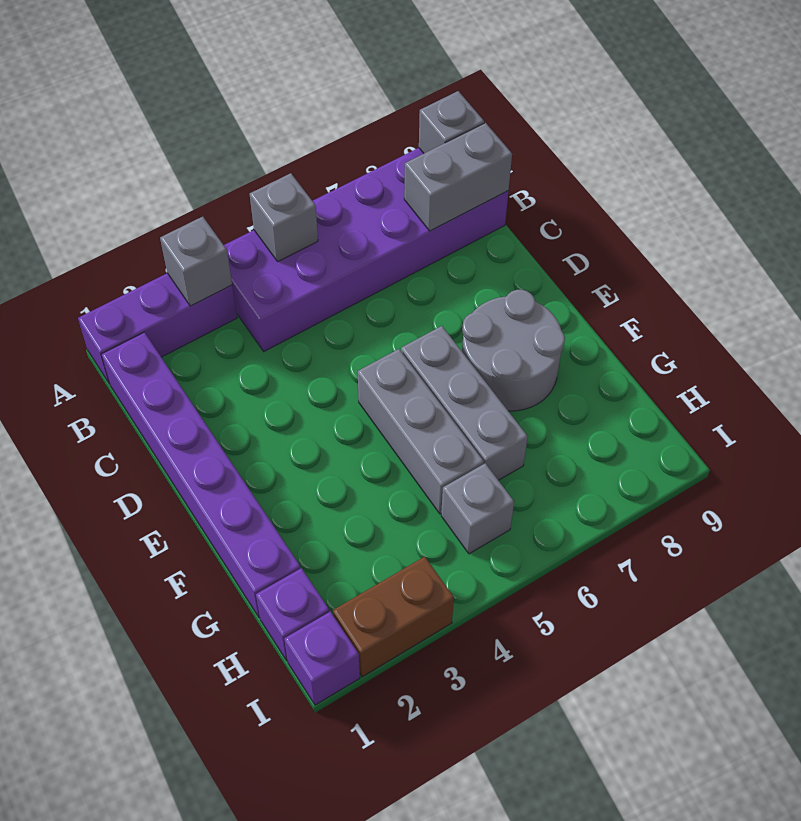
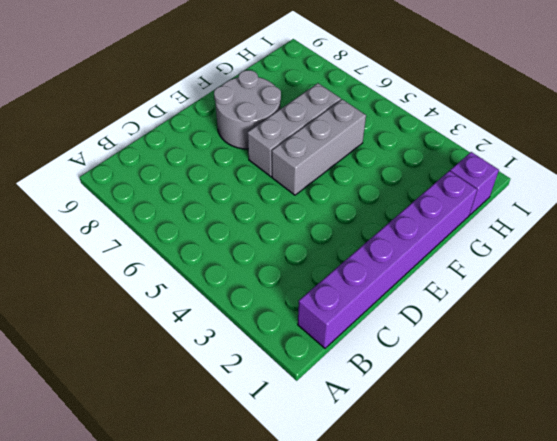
none -> purple brick A1:A3 level 1
none -> purple brick A4:B9 level 1
none -> grey brick H5 level 1

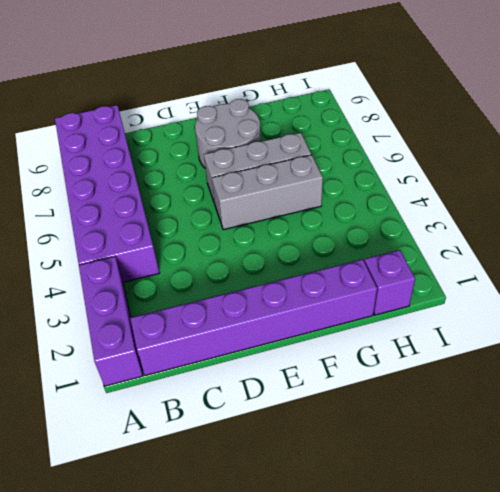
none -> grey brick H5 level 1
none -> purple brick I1 level 1
none -> brown brick I2:I3 level 1

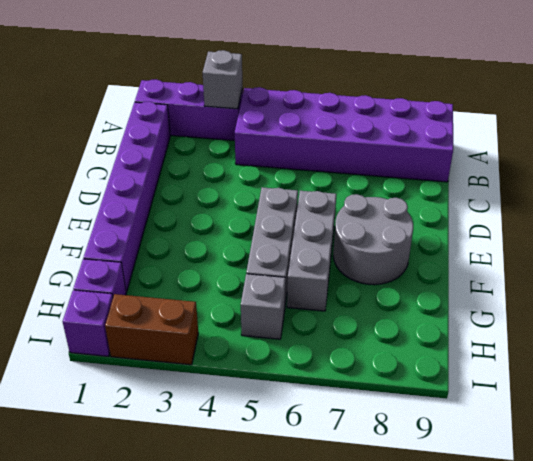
none -> grey brick A5 level 2
none -> grey brick A9 level 2
none -> grey brick B8:B9 level 2

